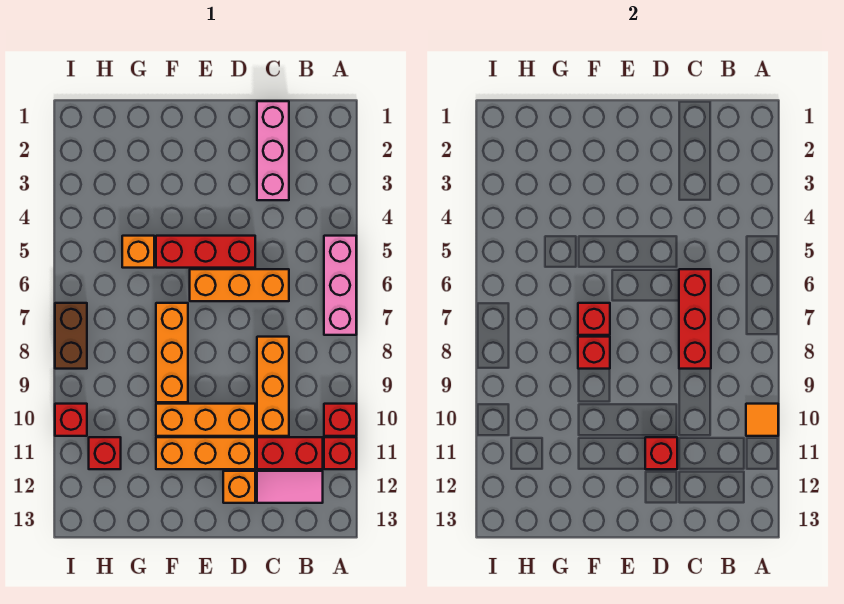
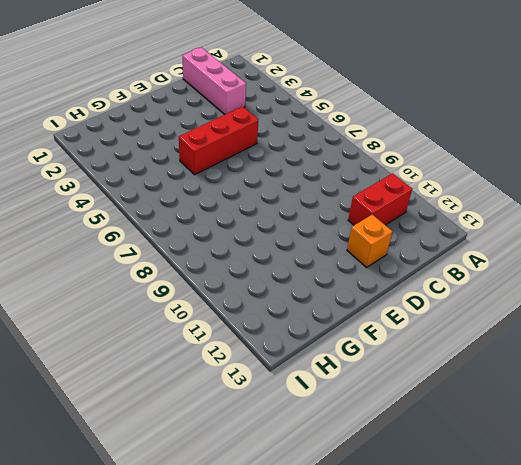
none -> pink brick A5:A7 level 1
none -> red brick A10 level 1
none -> red brick A11 level 1

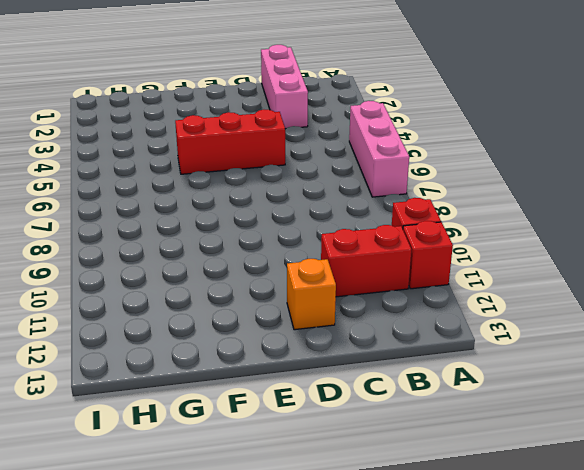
none -> pink tile B12:C12 level 1
none -> orange brick C6:E6 level 1
none -> orange brick C8:C10 level 1

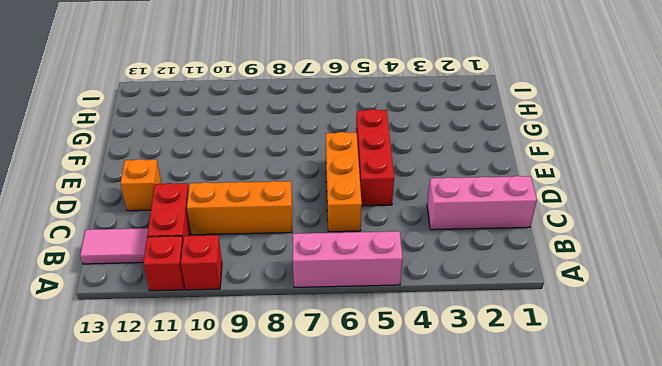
pink tile B12:B13 level 1 -> pink tile B12:C12 level 1
none -> orange brick D10:F10 level 1
none -> orange brick D11:F11 level 1
none -> orange brick F7:F9 level 1

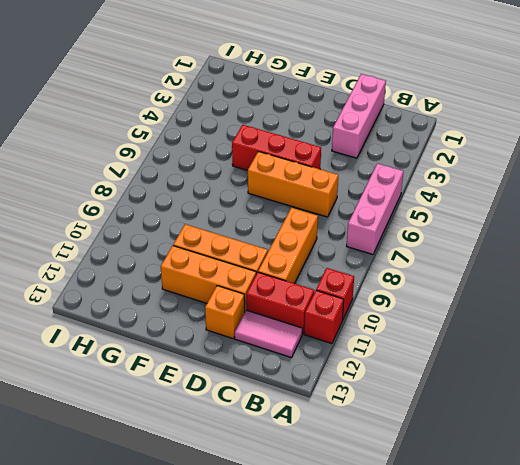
none -> orange brick F7:F9 level 1
none -> orange brick G5 level 1
none -> red brick H11 level 1

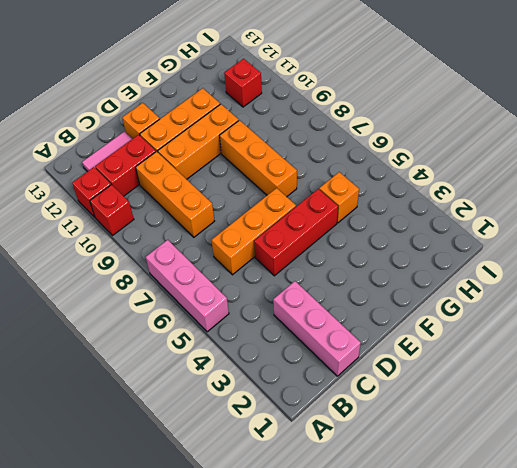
none -> brown brick I7:I8 level 1
none -> red brick I10 level 1
none -> orange tile A10 level 2

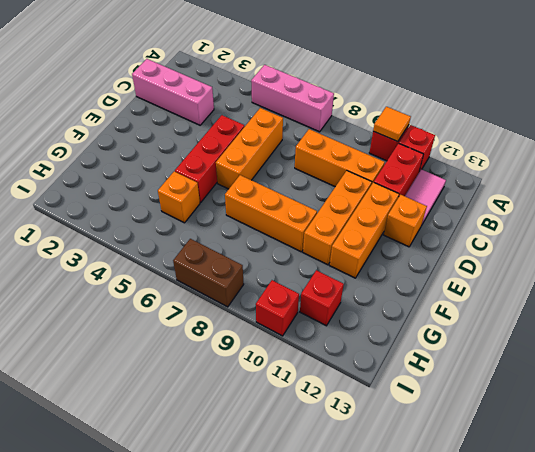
none -> red brick C6:C8 level 2
none -> red brick D11 level 2
none -> red brick F7 level 2

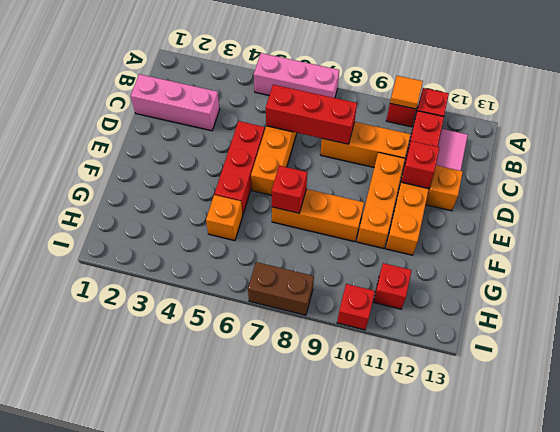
none -> red brick F8 level 2

